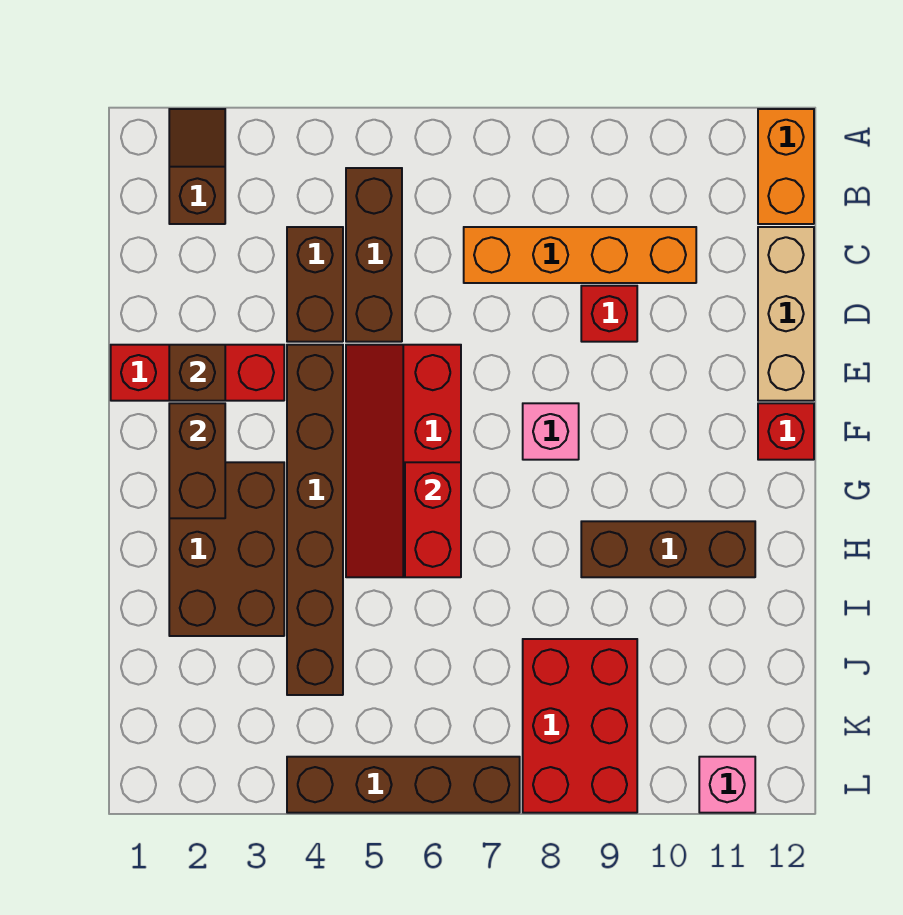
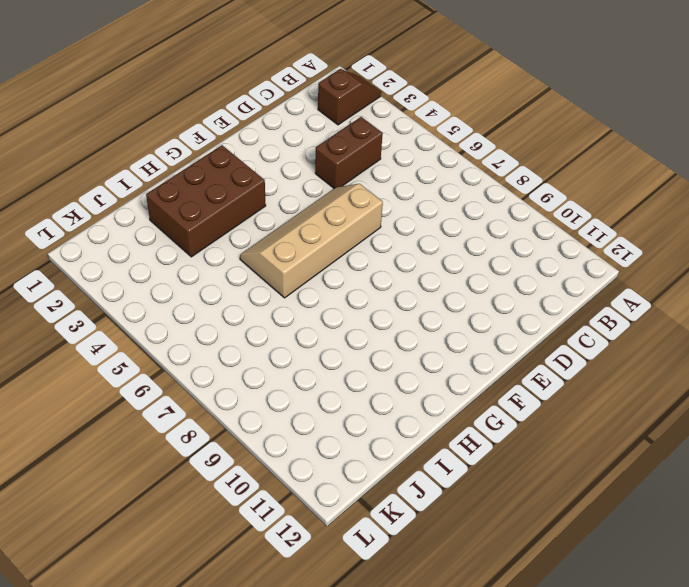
tan slope E5:H6 level 1 top 6 -> red slope E5:H6 level 1 top 6
none -> orange brick A12:B12 level 1
none -> brown brick B5:D5 level 1
none -> orange brick C7:C10 level 1

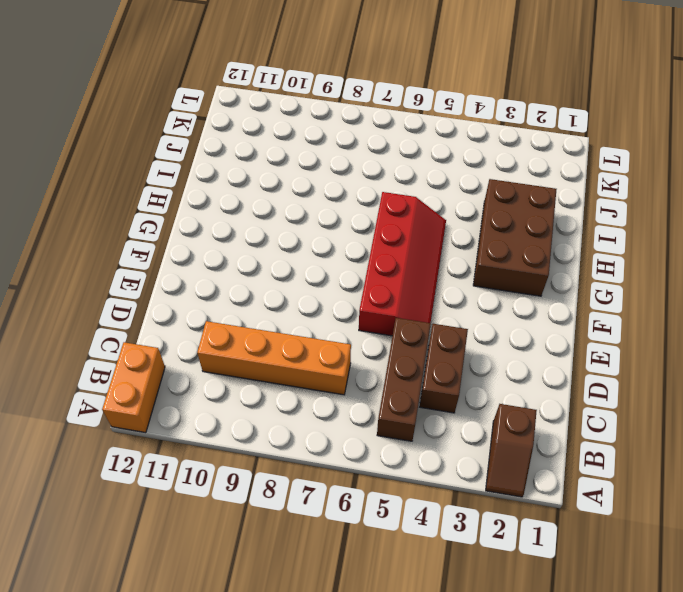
none -> tan brick C12:E12 level 1
none -> red brick D9 level 1
none -> red brick E1:E3 level 1

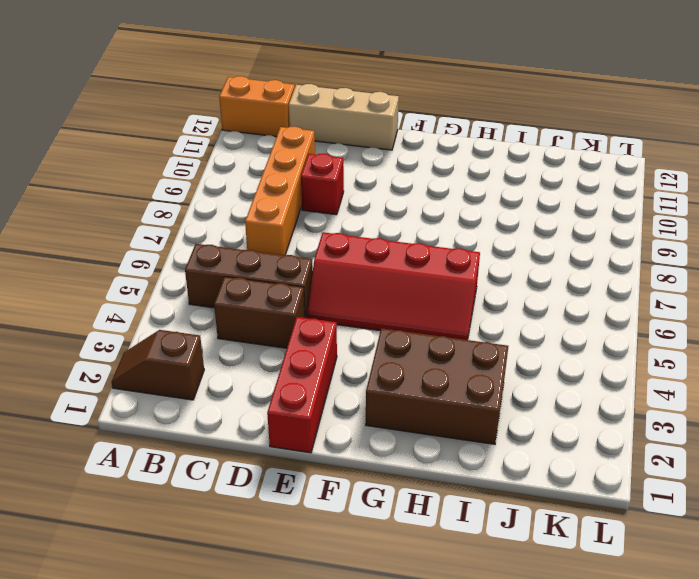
none -> brown brick E4:J4 level 1
none -> pink brick F8 level 1
none -> red brick F12 level 1

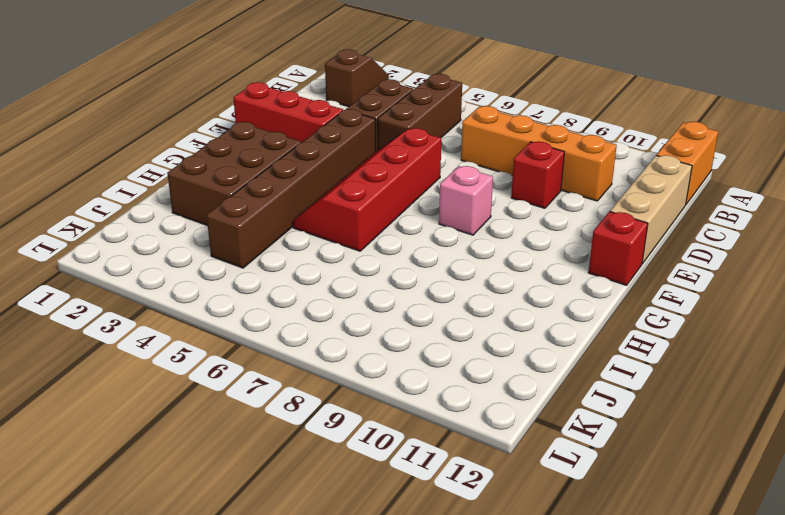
none -> brown brick H9:H11 level 1
none -> red brick J8:L9 level 1
none -> brown brick L4:L7 level 1

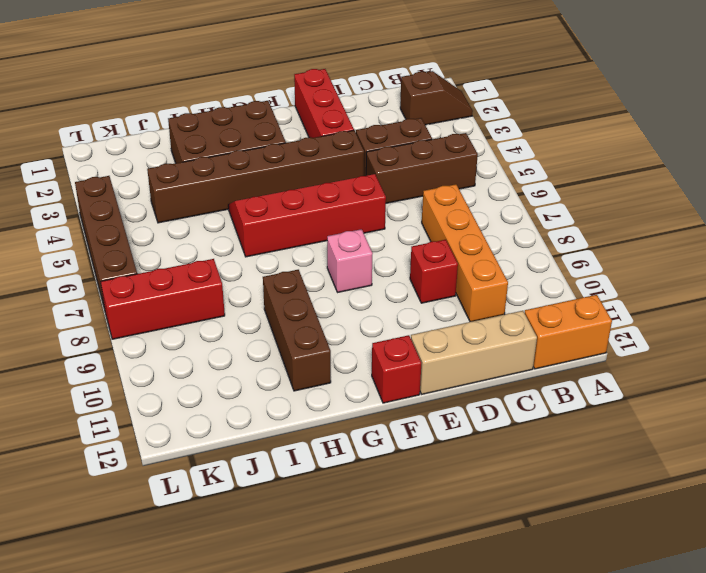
red brick J8:L8 level 1 -> red brick J8:L9 level 1
none -> pink brick L11 level 1
none -> brown brick E2 level 2
none -> brown brick F2:G2 level 2

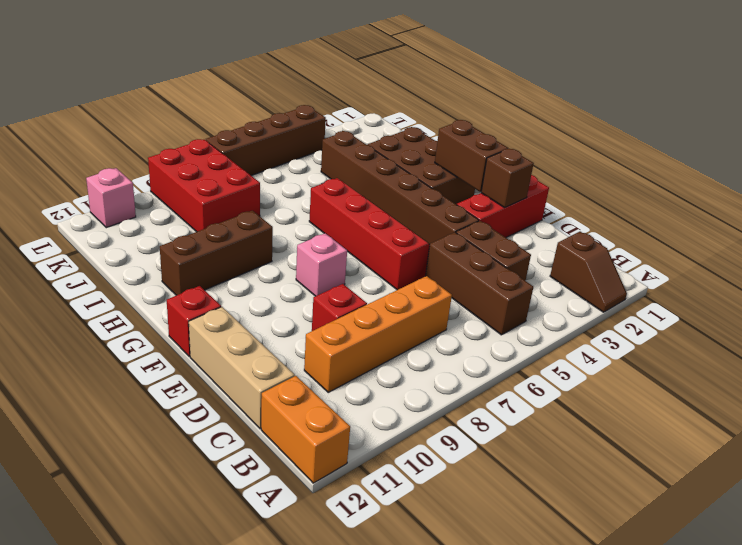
none -> red brick G6:H6 level 2

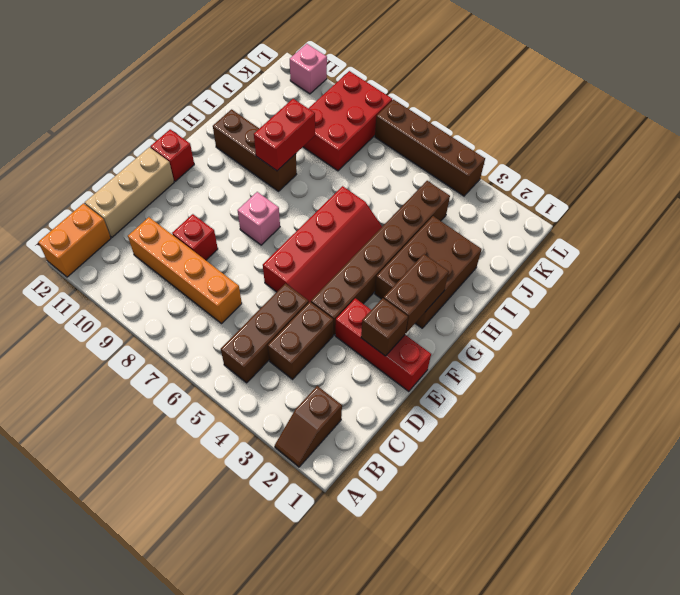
red brick H9:I9 level 2 -> red brick G6:H6 level 2

